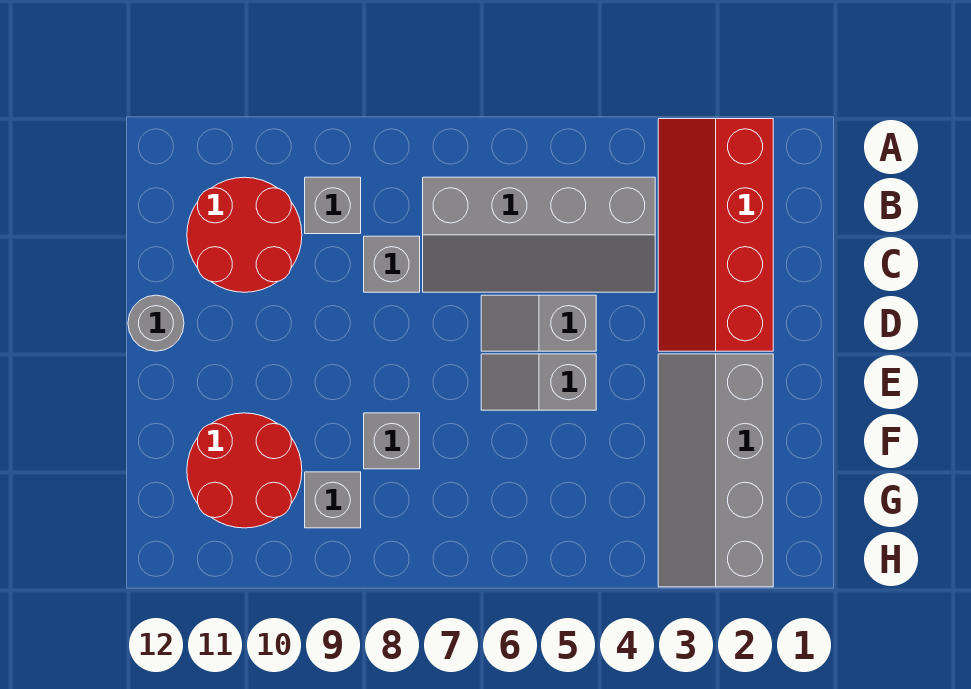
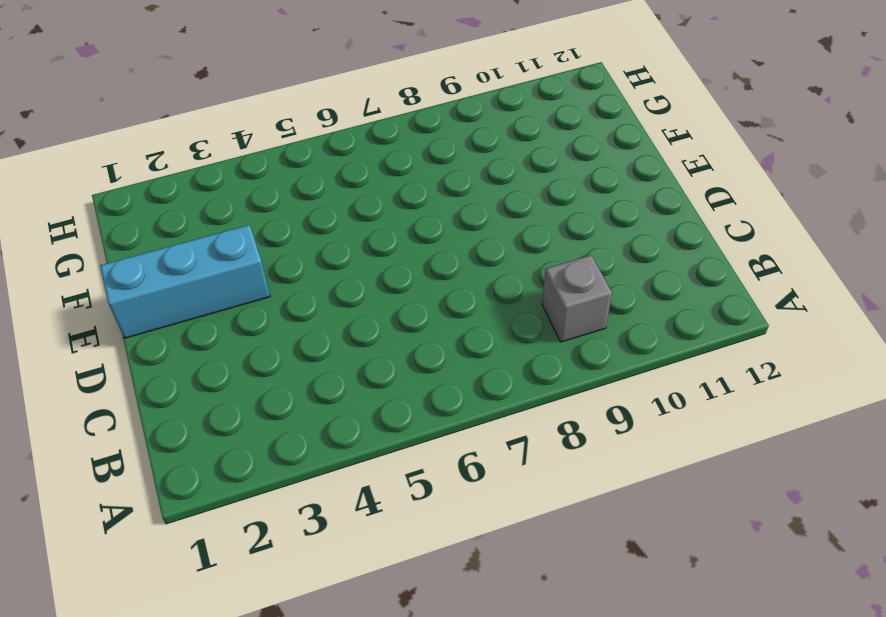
cyan brick E1:E3 level 1 -> grey slope E2:H3 level 1 top 2
none -> red slope A2:D3 level 1 top 2
none -> grey slope B4:C7 level 1 top B
none -> red round brick B10:C11 level 1

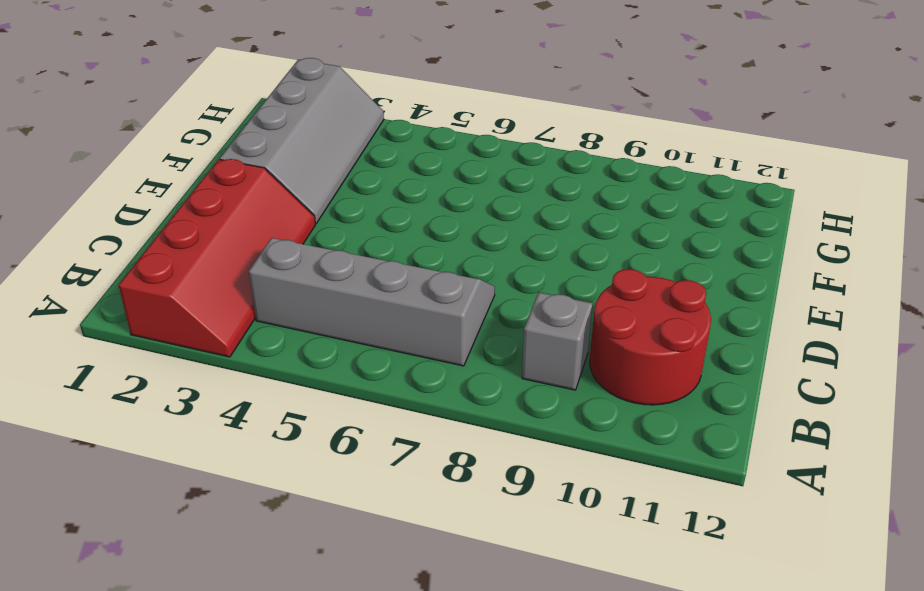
none -> grey brick C8 level 1
none -> grey slope D5:D6 level 1 top 5
none -> grey round brick D12 level 1

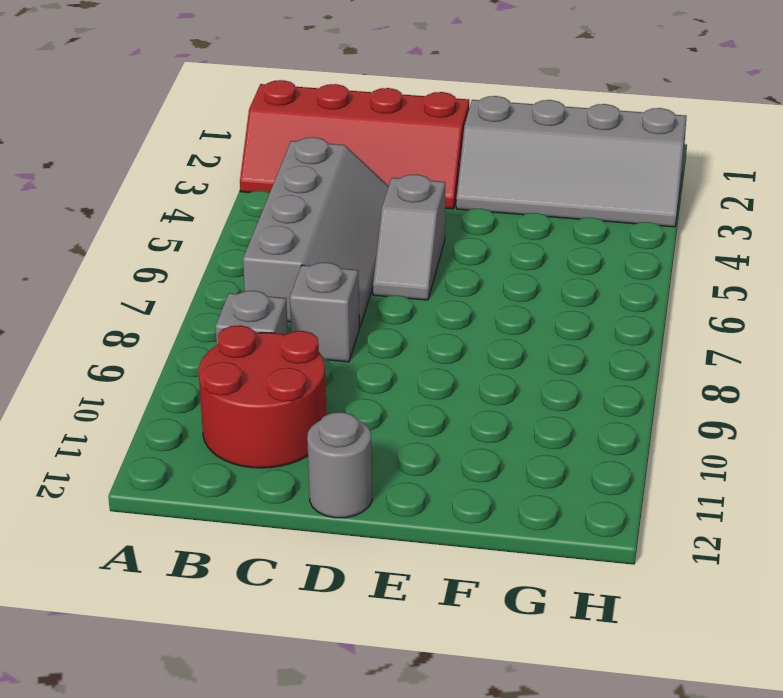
none -> grey slope E5:E6 level 1 top 5
none -> grey brick F8 level 1
none -> red round brick F10:G11 level 1

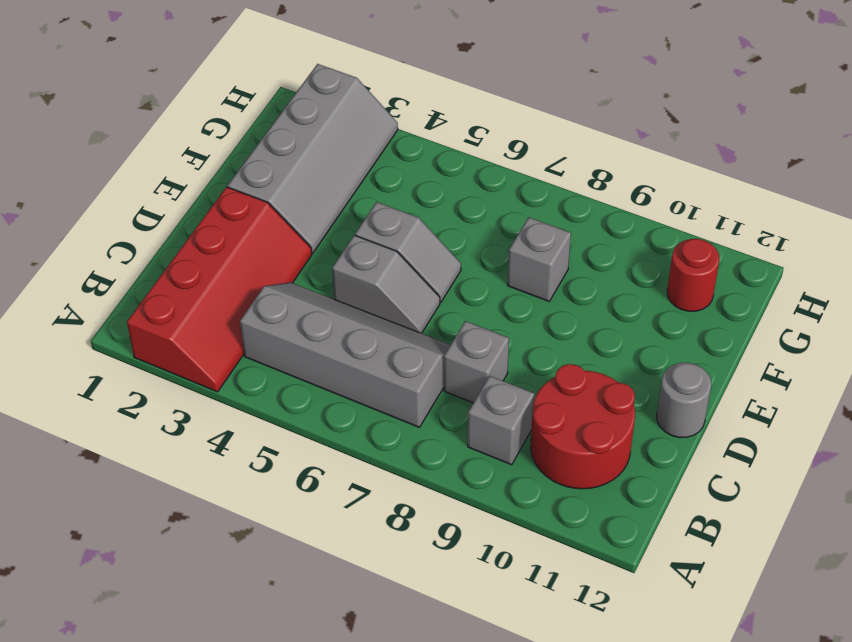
red round brick G11 level 1 -> red round brick F10:G11 level 1
none -> grey brick G9 level 1

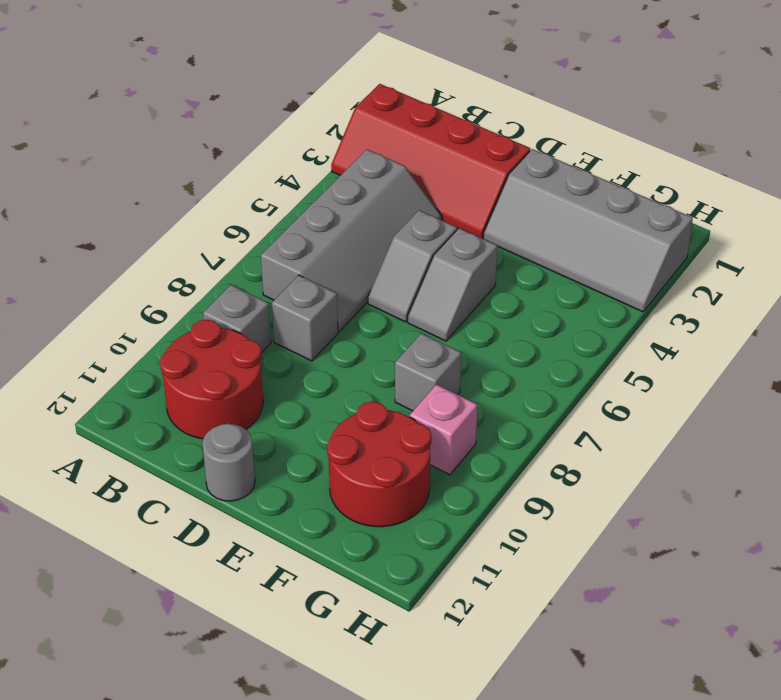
pink brick G9 level 1 -> grey brick G9 level 1

